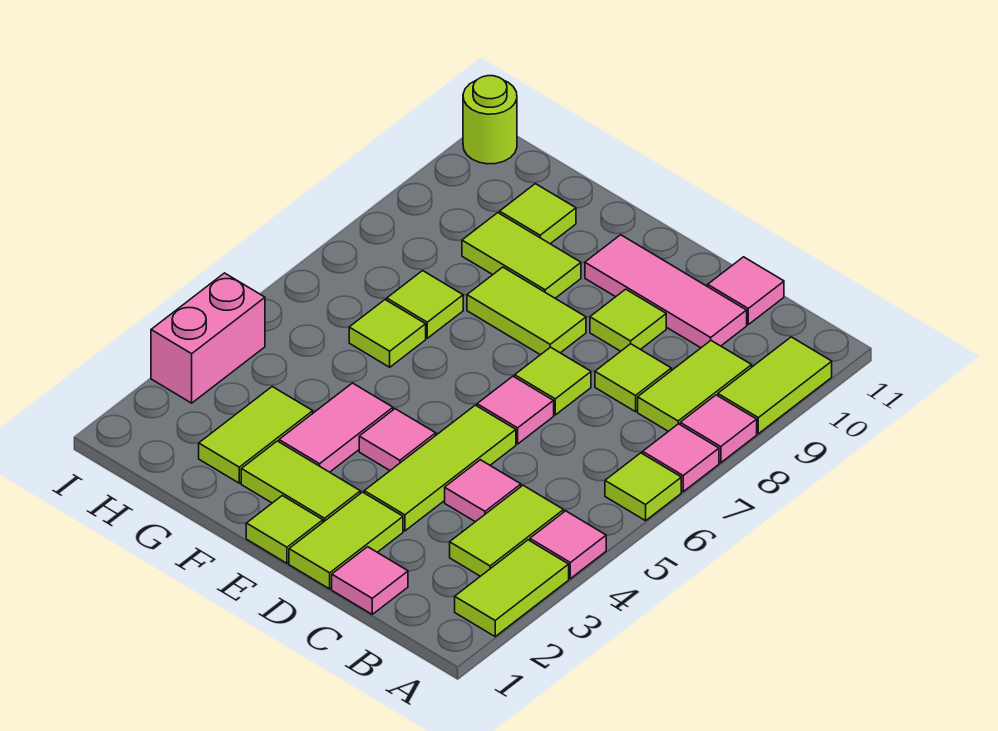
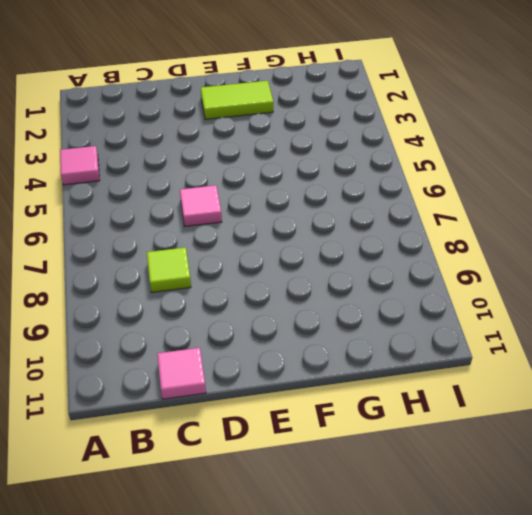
none -> lime tile A2:A3 level 1
none -> lime tile A6 level 1
none -> pink tile A7 level 1
none -> pink tile A8 level 1

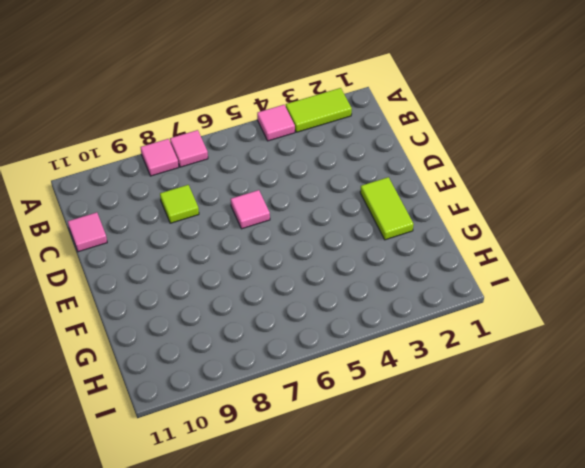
none -> lime tile A6 level 1
none -> lime tile A9:A10 level 1
none -> lime tile B3:B4 level 1
none -> lime tile B8:B9 level 1

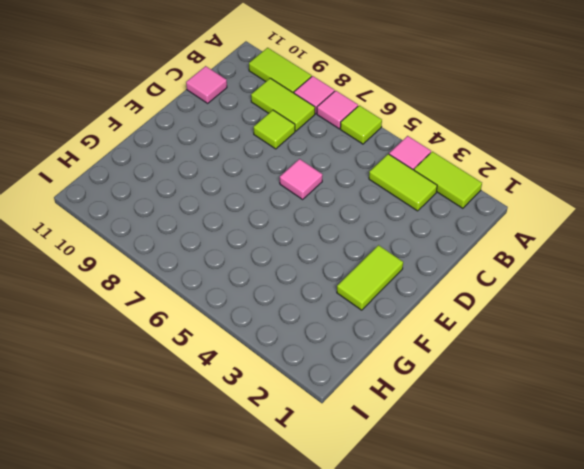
none -> pink tile C1 level 1
none -> pink tile C4 level 1
none -> pink tile C10:E10 level 1
none -> lime tile D1:D2 level 1

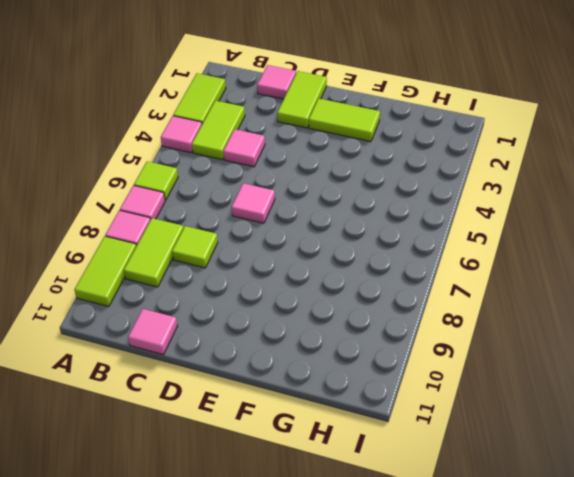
none -> pink tile C10:E10 level 1
none -> lime tile D3:D5 level 1
none -> lime tile D7 level 1
none -> lime tile D9 level 1

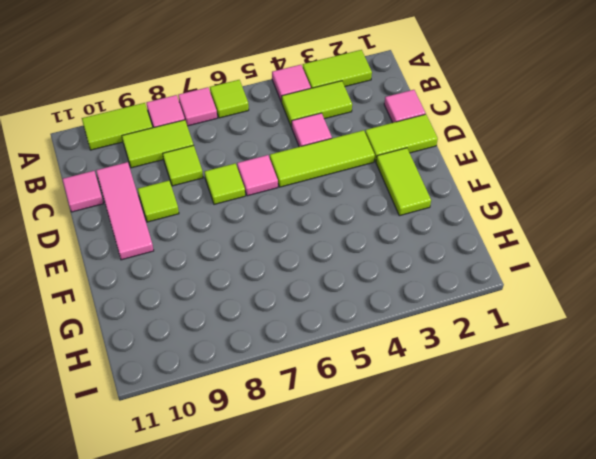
none -> lime tile E1 level 1
none -> pink tile E4 level 1
none -> lime tile E8:F8 level 1
none -> pink tile F3:F4 level 1

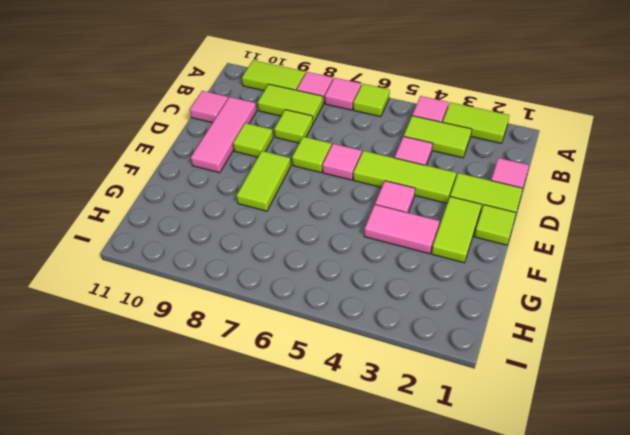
none -> lime tile F9:G9 level 1
none -> lime tile G2:G3 level 1
none -> lime tile G6 level 1
none -> lime tile G7 level 1

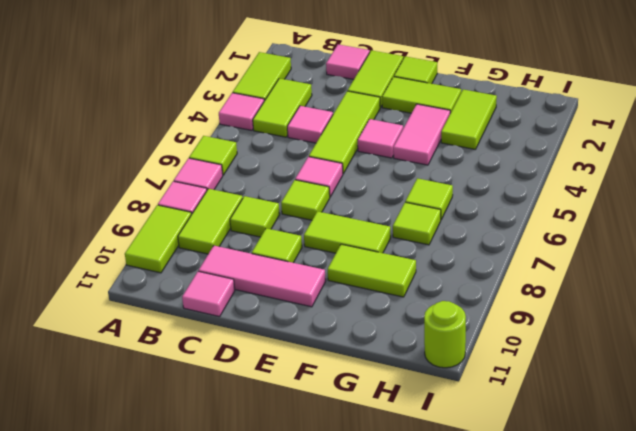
none -> lime tile G10 level 1
none -> pink brick I3:I4 level 1

